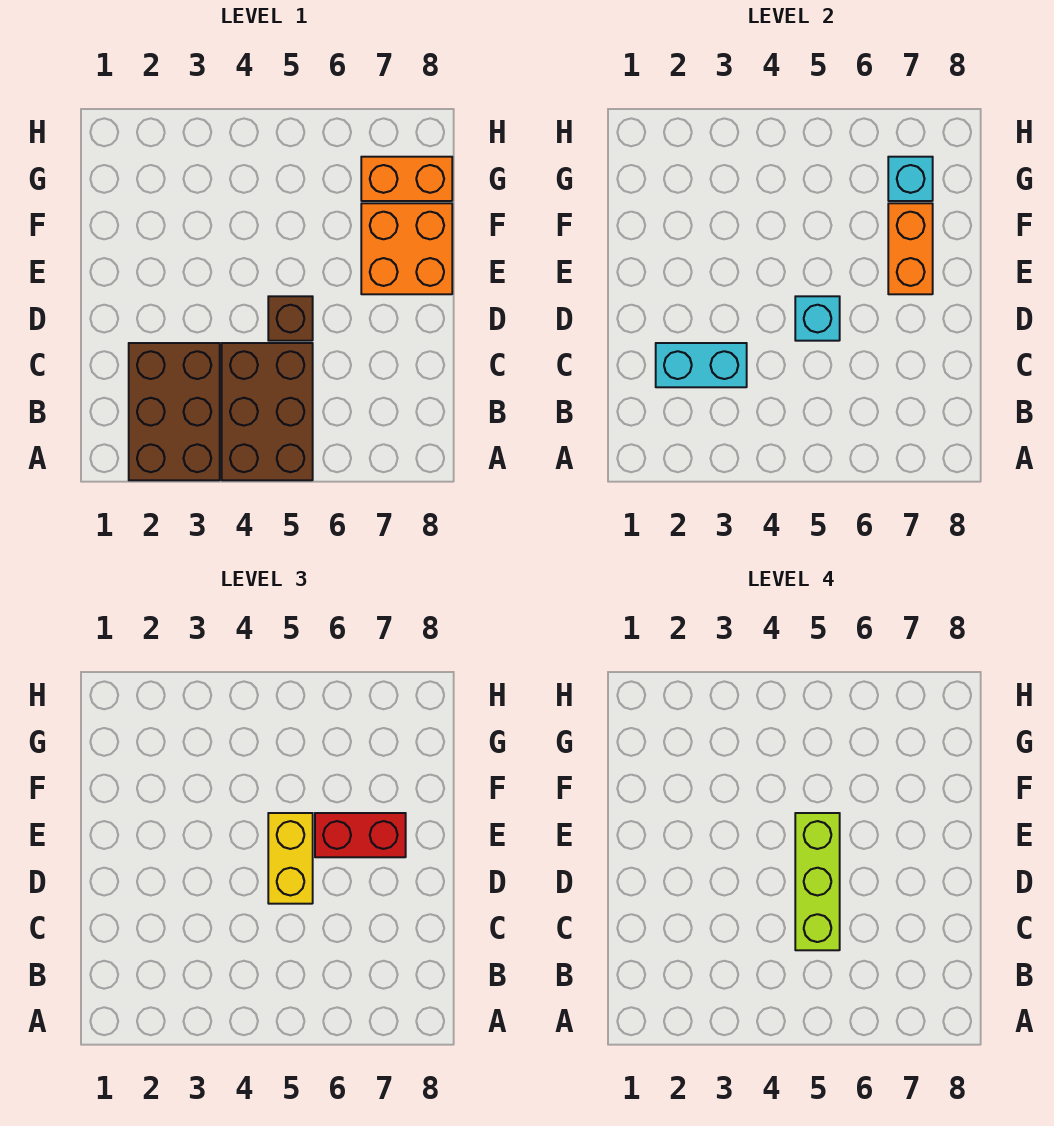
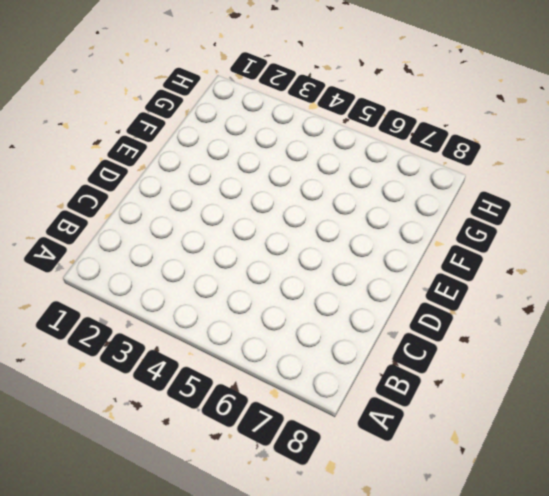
none -> brown brick A2:C3 level 1
none -> brown brick A4:C5 level 1
none -> brown brick D5 level 1

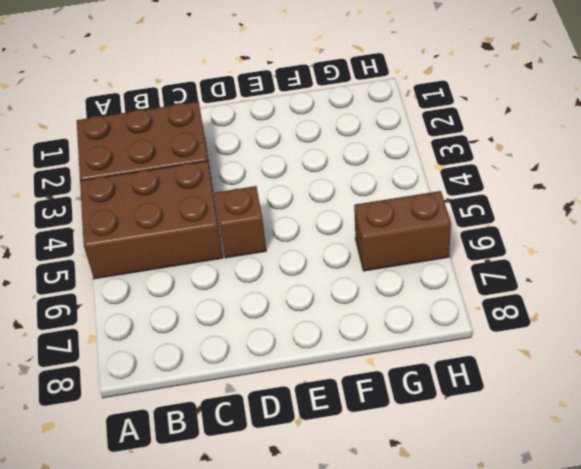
brown brick G6:H6 level 1 -> none
none -> orange brick E7:F8 level 1
none -> orange brick G7:G8 level 1
none -> cyan brick C2:C3 level 2

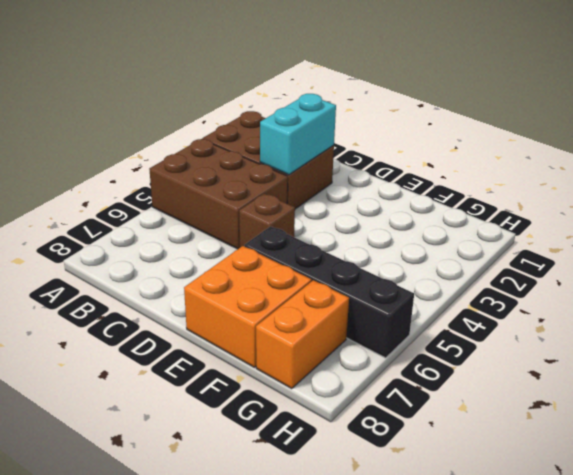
black brick E6:H6 level 1 -> none
none -> cyan brick D5 level 2
none -> orange brick E7:F7 level 2
none -> cyan brick G7 level 2

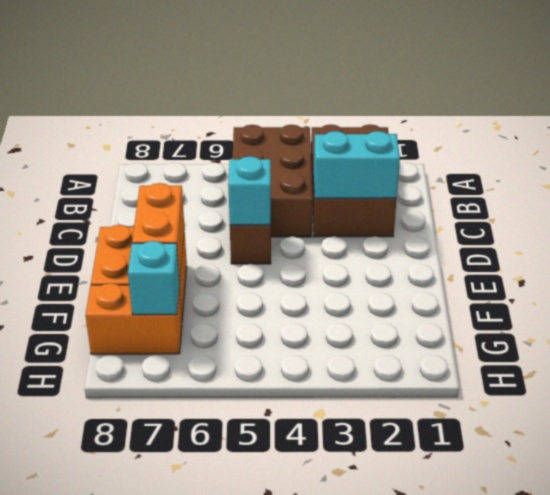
none -> yellow brick D5:E5 level 3
none -> red brick E6:E7 level 3
none -> lime brick C5:E5 level 4

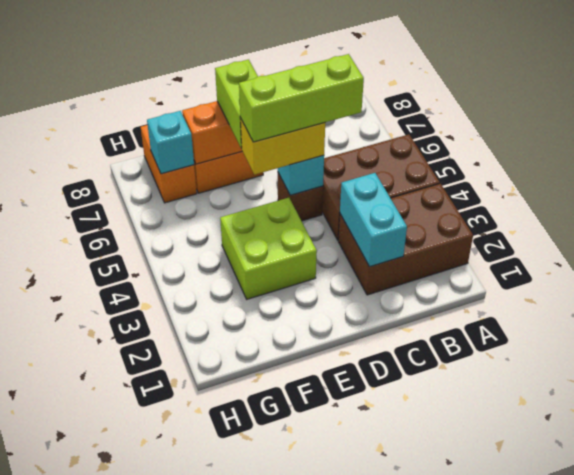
lime brick E3:F4 level 1 -> none
lime brick E6:E7 level 3 -> red brick E6:E7 level 3

